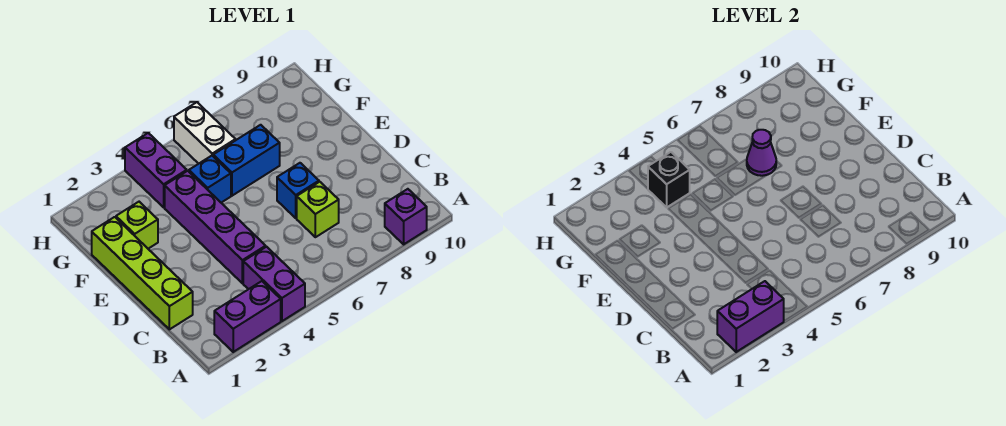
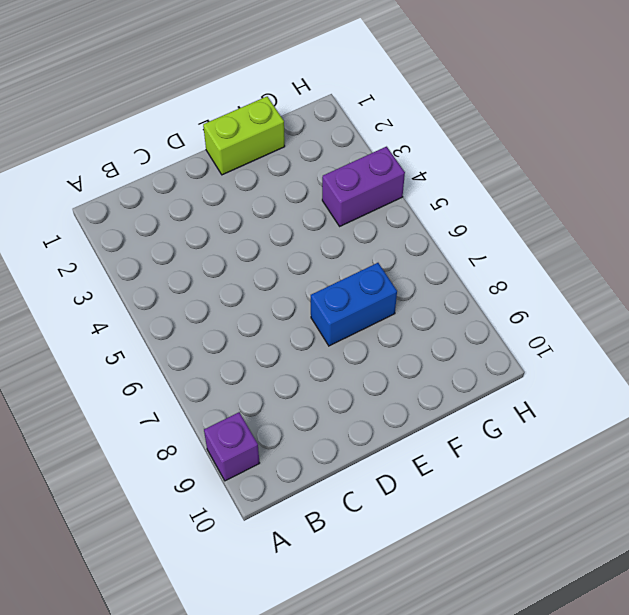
lime brick E1:F1 level 1 -> lime brick C1:F1 level 1
blue brick E7:F7 level 1 -> blue brick F6:F7 level 1
none -> purple brick A2:A3 level 1
none -> purple brick A4:B4 level 1
none -> purple brick C4:F4 level 1

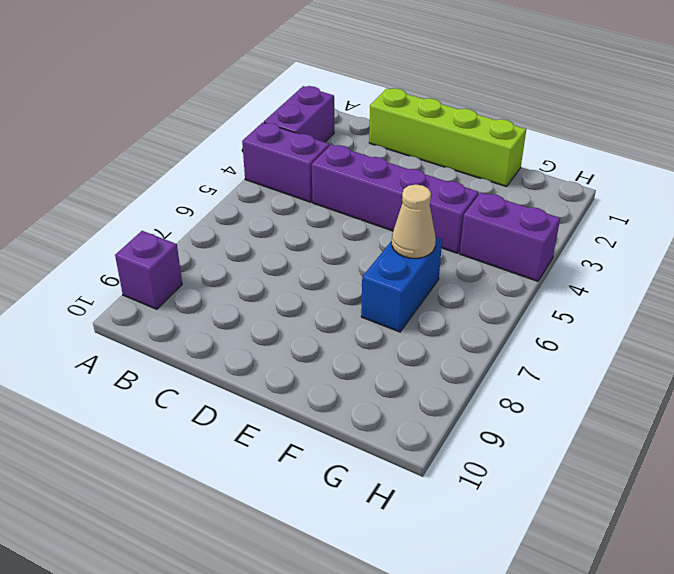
tan cone F6 level 2 -> none
none -> lime brick C7 level 1
none -> blue brick D7 level 1
none -> lime brick F2 level 1

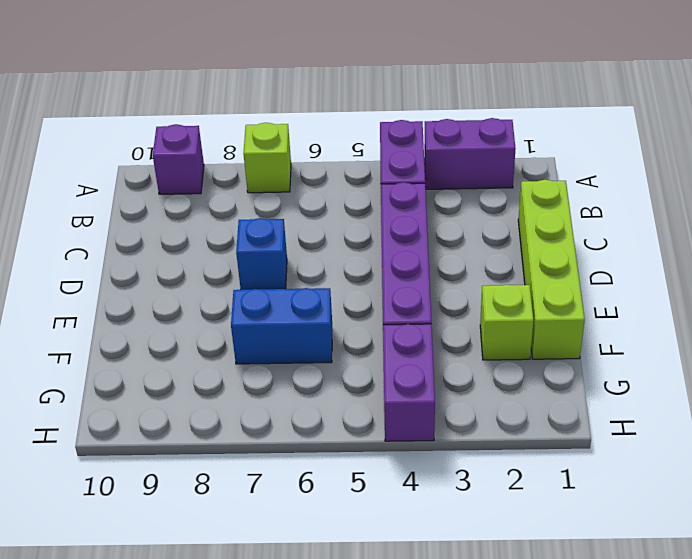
lime brick A7 level 1 -> lime brick C7 level 1
none -> blue brick F5 level 1
none -> white brick G6:H6 level 1
none -> purple brick A2:A3 level 2

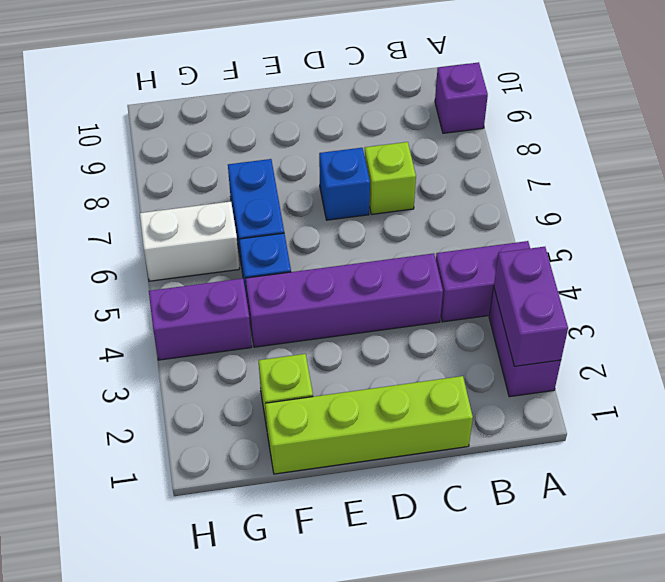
none -> purple cone F7 level 2
none -> black brick G4 level 2

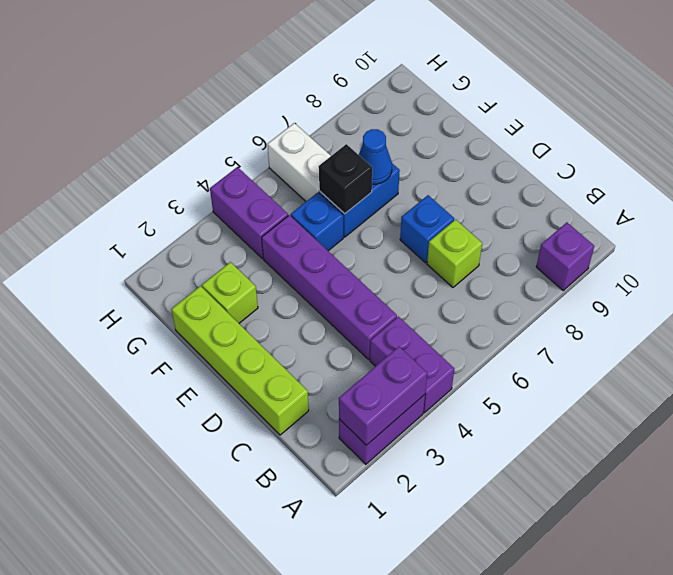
black brick F6 level 2 -> black brick G4 level 2
blue cone F7 level 2 -> purple cone F7 level 2

